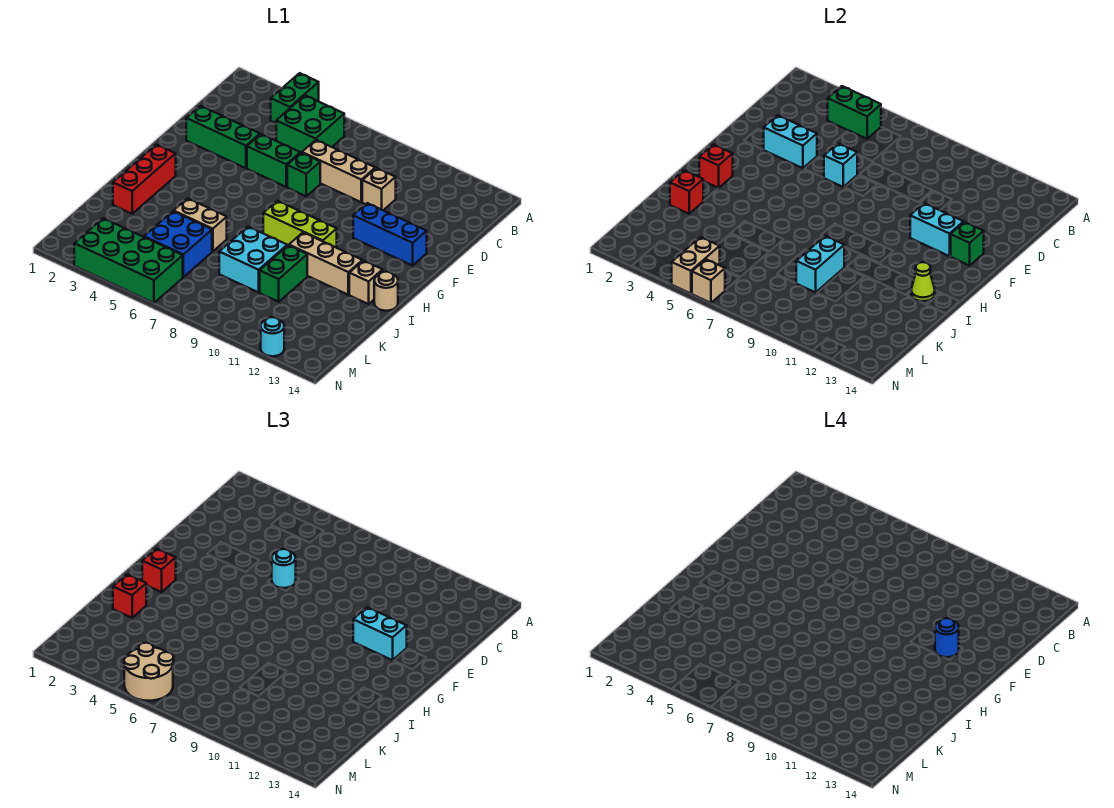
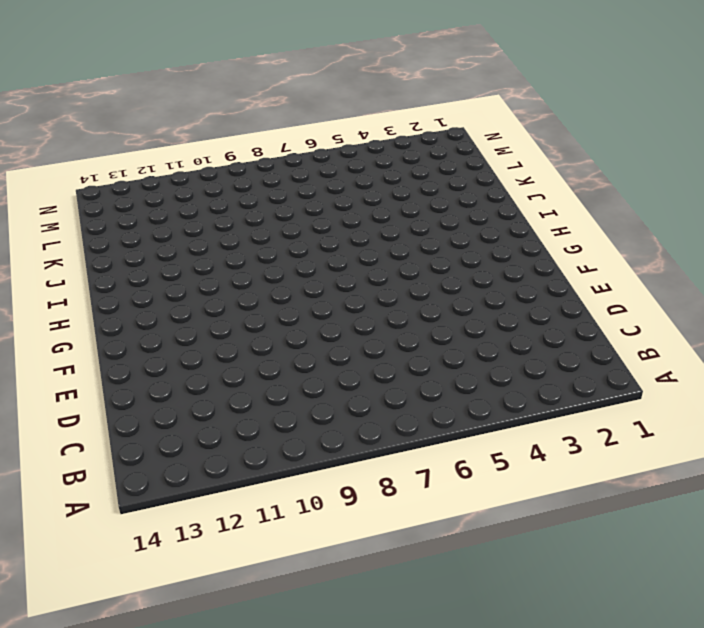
none -> green brick A4:B4 level 1
none -> green brick B5:C6 level 1
none -> tan brick D7:D9 level 1
none -> tan brick D10 level 1

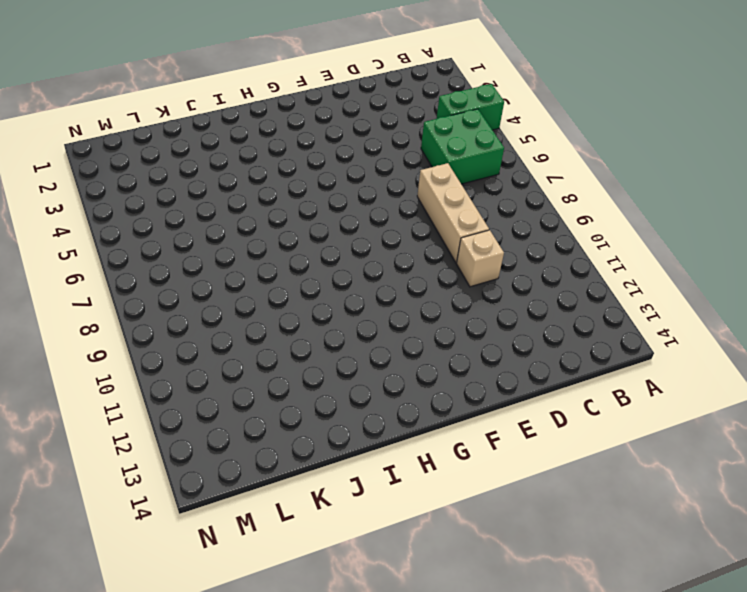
none -> green brick E2:E4 level 1
none -> green brick E5:E6 level 1
none -> green brick E7 level 1
none -> blue brick F11:F13 level 1

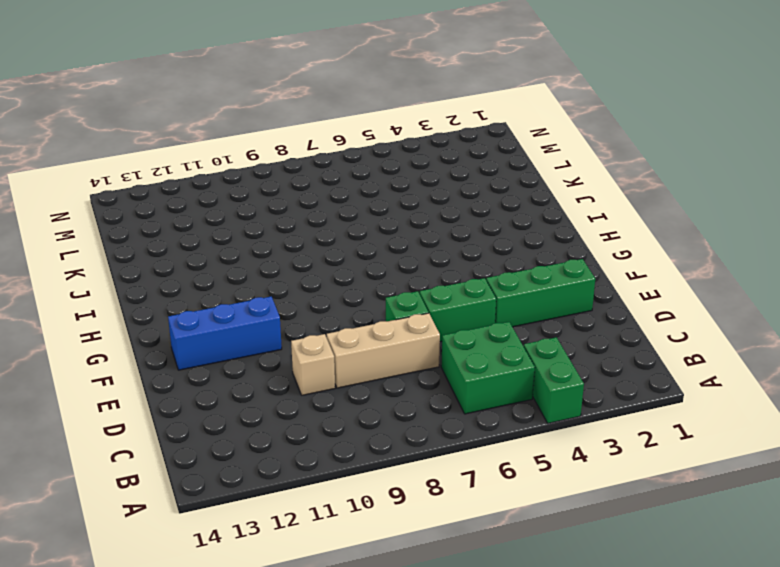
none -> red brick H2:J2 level 1
none -> lime brick H8:H10 level 1
none -> tan brick I10:I12 level 1
none -> tan brick I13 level 1

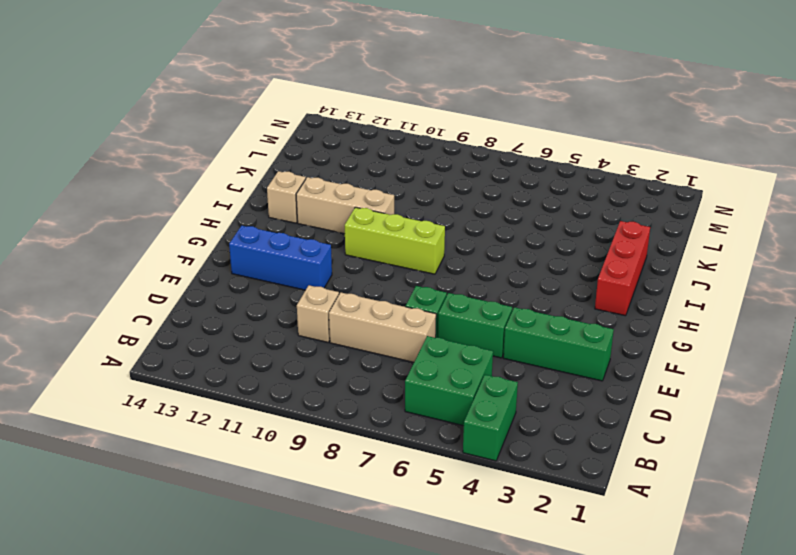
none -> tan round brick I14 level 1
none -> tan brick J5:J6 level 1
none -> cyan brick J8:K9 level 1
none -> green brick J10:K10 level 1

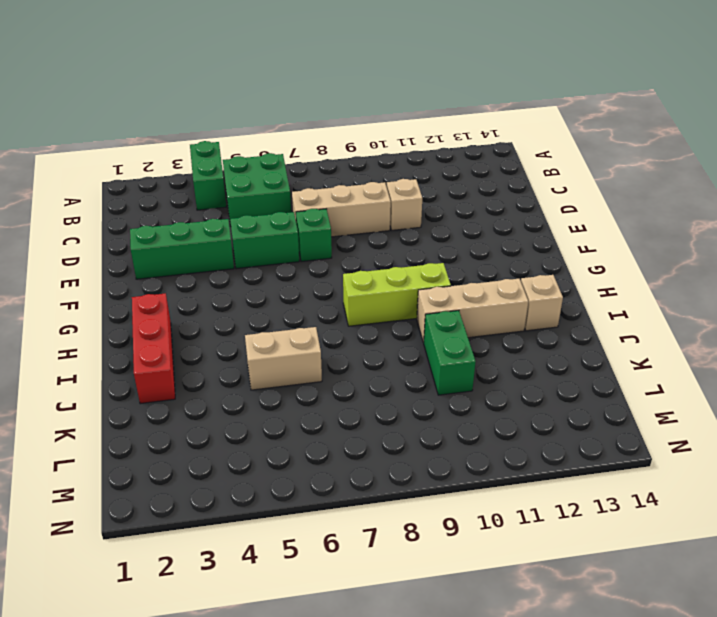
none -> blue brick F11:F13 level 1
none -> tan round brick I14 level 1
none -> cyan brick J8:K9 level 1
none -> blue brick K5:L6 level 1

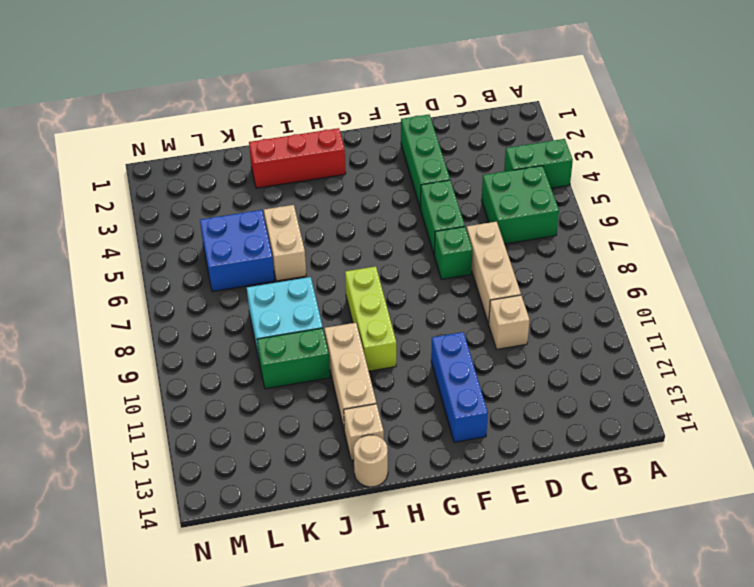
none -> green brick M3:N6 level 1
none -> cyan round brick N12 level 1
none -> green brick B4:B5 level 2
none -> cyan brick E3:E4 level 2

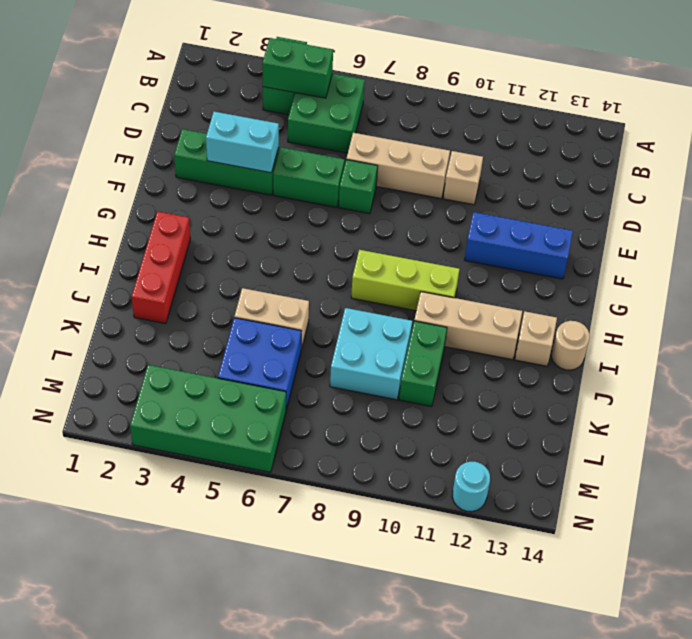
none -> cyan brick E6 level 2
none -> cyan brick F11:F12 level 2
none -> green brick F13 level 2
none -> red brick H2 level 2

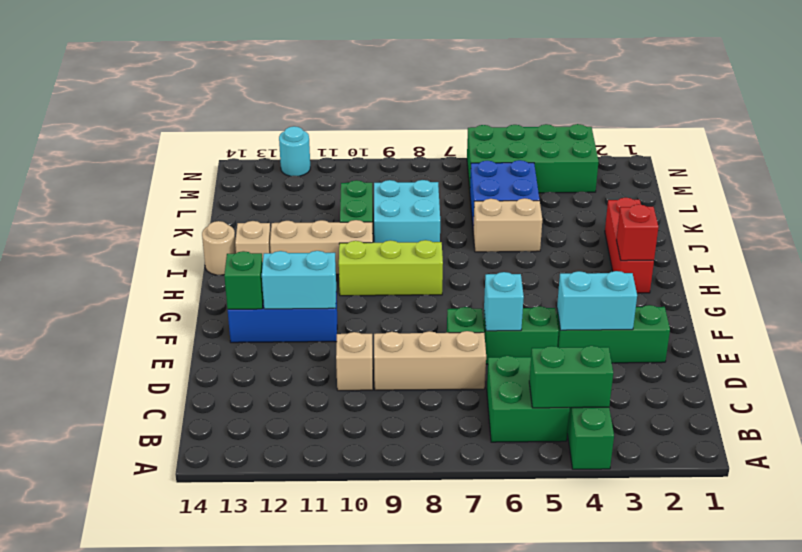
none -> lime cone I13 level 2
none -> red brick J2 level 2
none -> cyan brick J9:K9 level 2
none -> tan brick M5:N5 level 2

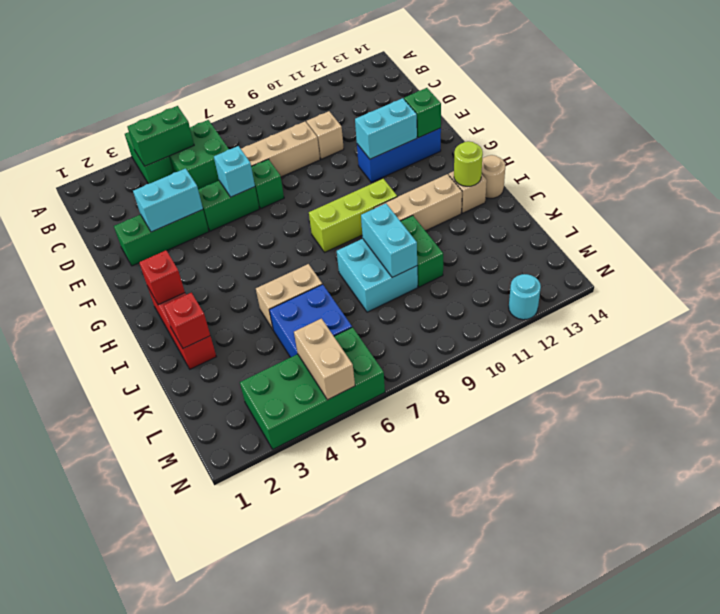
lime round brick I13 level 2 -> lime cone I13 level 2
none -> tan brick N6 level 2
none -> cyan round brick E6 level 3
none -> cyan brick F11:F12 level 3
none -> red brick H2 level 3

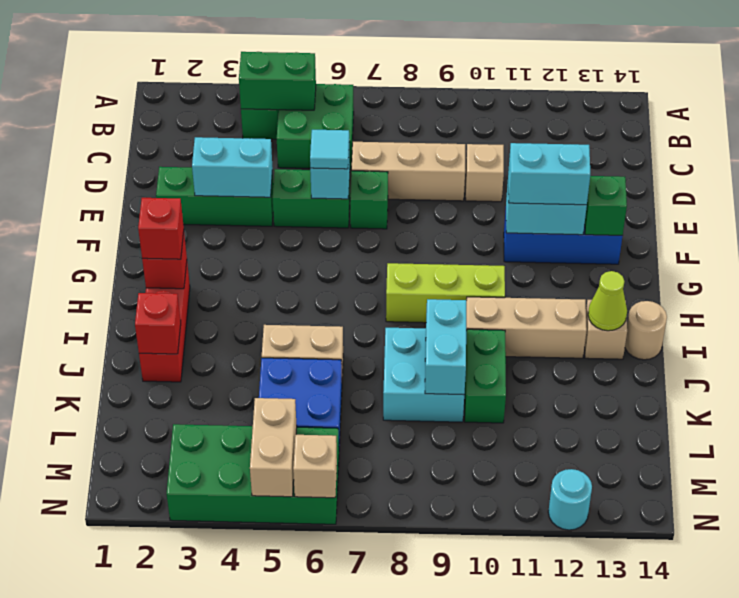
cyan tile E6 level 3 -> cyan round brick E6 level 3
none -> red brick J2 level 3
none -> tan round brick M5:N6 level 3
none -> blue round brick F12 level 4

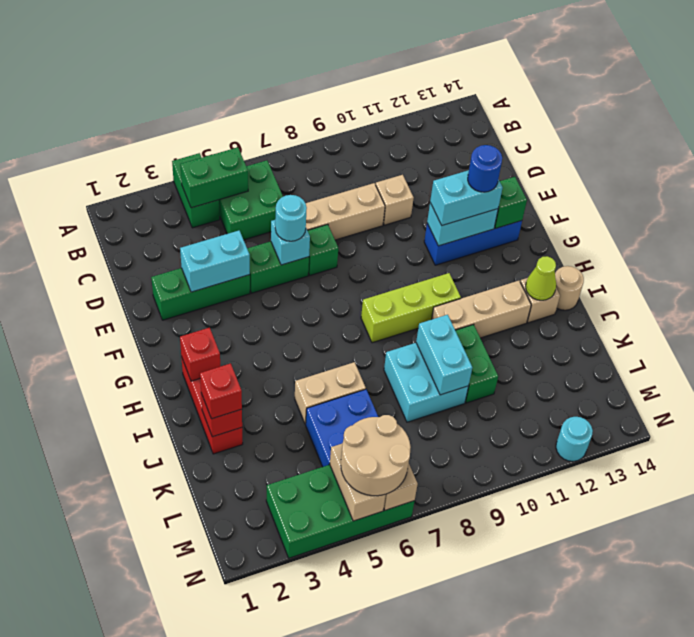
none -> red brick H2 level 3

